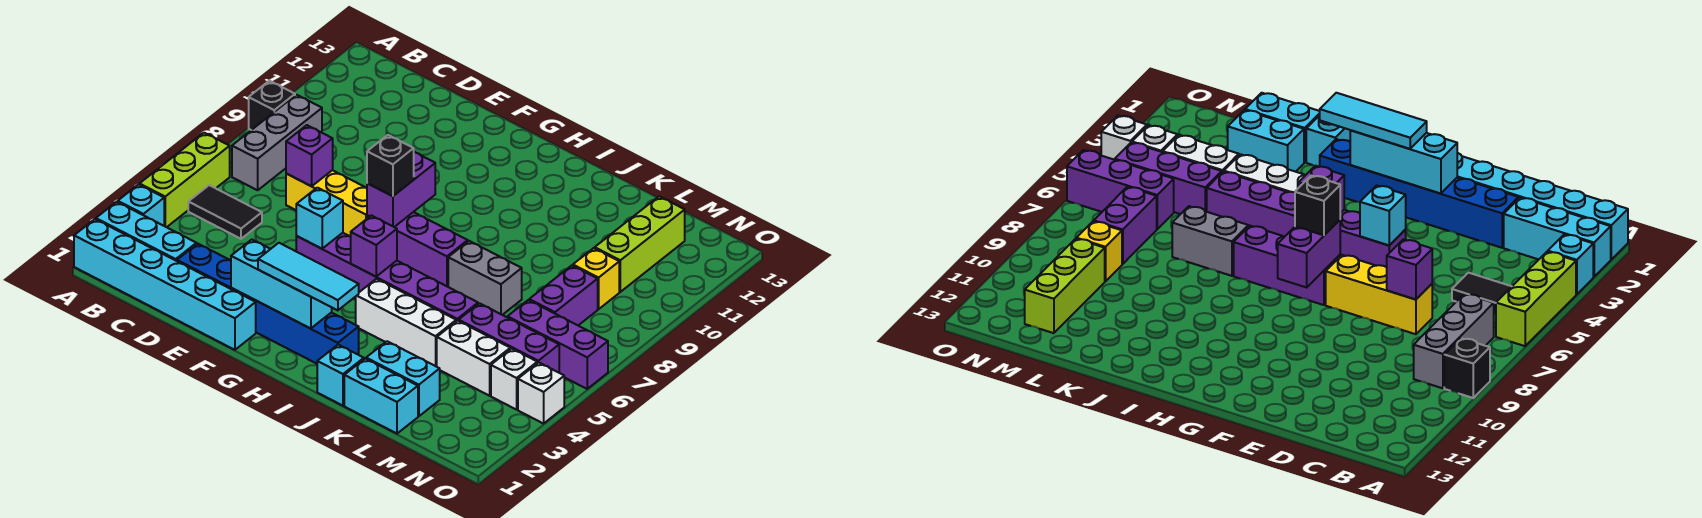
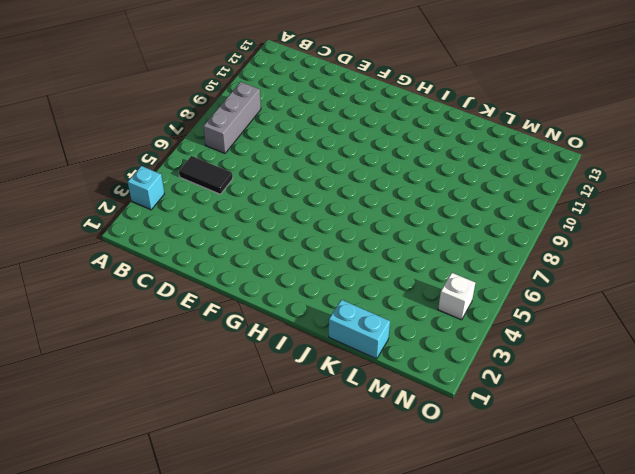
none -> cyan brick A1:F1 level 1
none -> cyan brick A2:C2 level 1
none -> lime brick A4:A6 level 1
none -> black brick A9 level 1

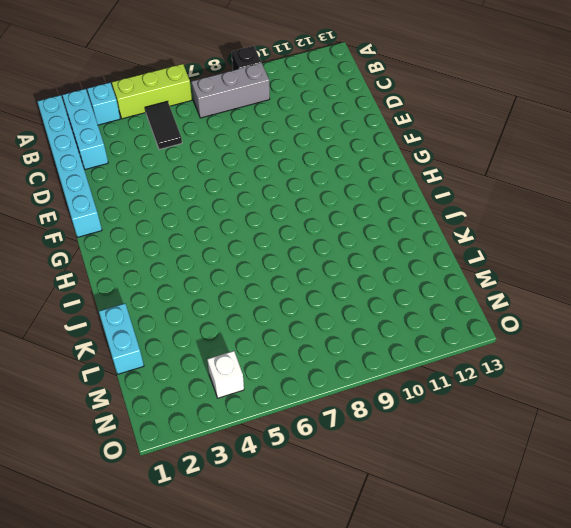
none -> blue brick D2:I2 level 1
none -> yellow brick D7:F7 level 1
none -> purple brick F5:K5 level 1
none -> purple brick G7:I7 level 1

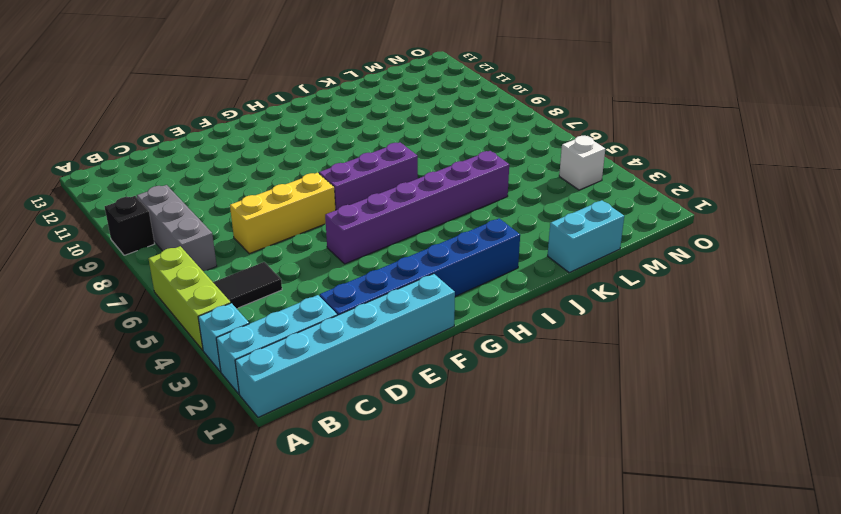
none -> white brick I4:K4 level 1
none -> cyan brick J1 level 1
none -> grey brick J7:K7 level 1
none -> cyan brick K2:L2 level 1

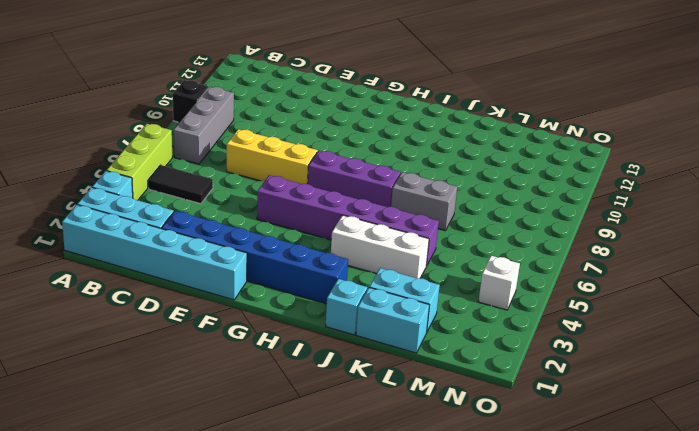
none -> white brick L4:M4 level 1
none -> purple brick L5:N5 level 1
none -> purple brick M6:O6 level 1
none -> purple brick M7:M8 level 1

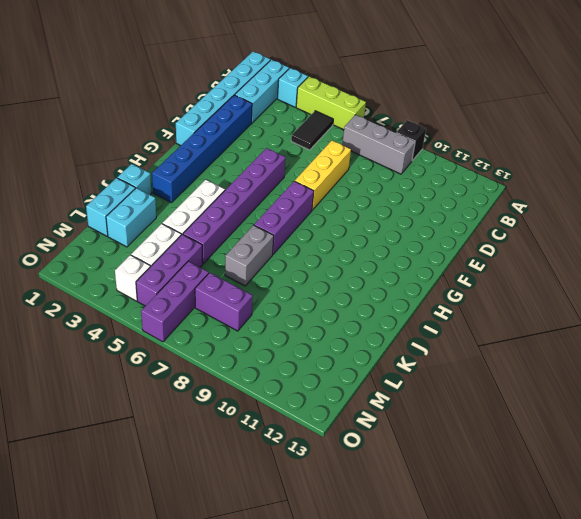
none -> yellow brick M9 level 1
none -> lime brick M10:M12 level 1
none -> white brick O4 level 1
none -> purple brick D7 level 2

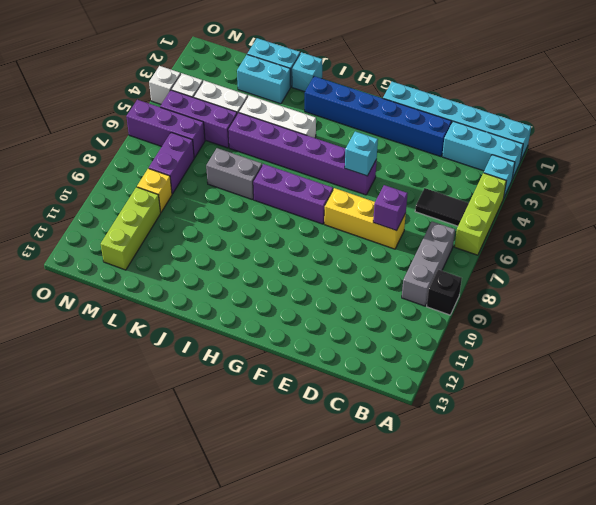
none -> cyan brick F2:H2 level 2
none -> purple brick G7:G8 level 2
none -> purple brick H5 level 2
none -> cyan tile G2:I2 level 3

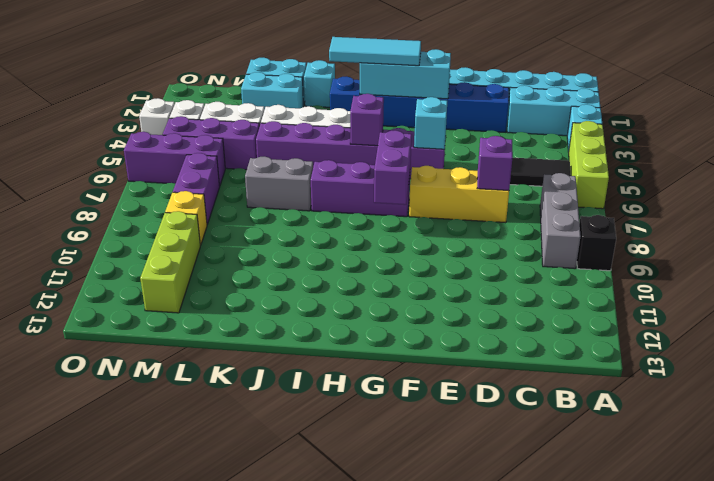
none -> black brick G7 level 3

